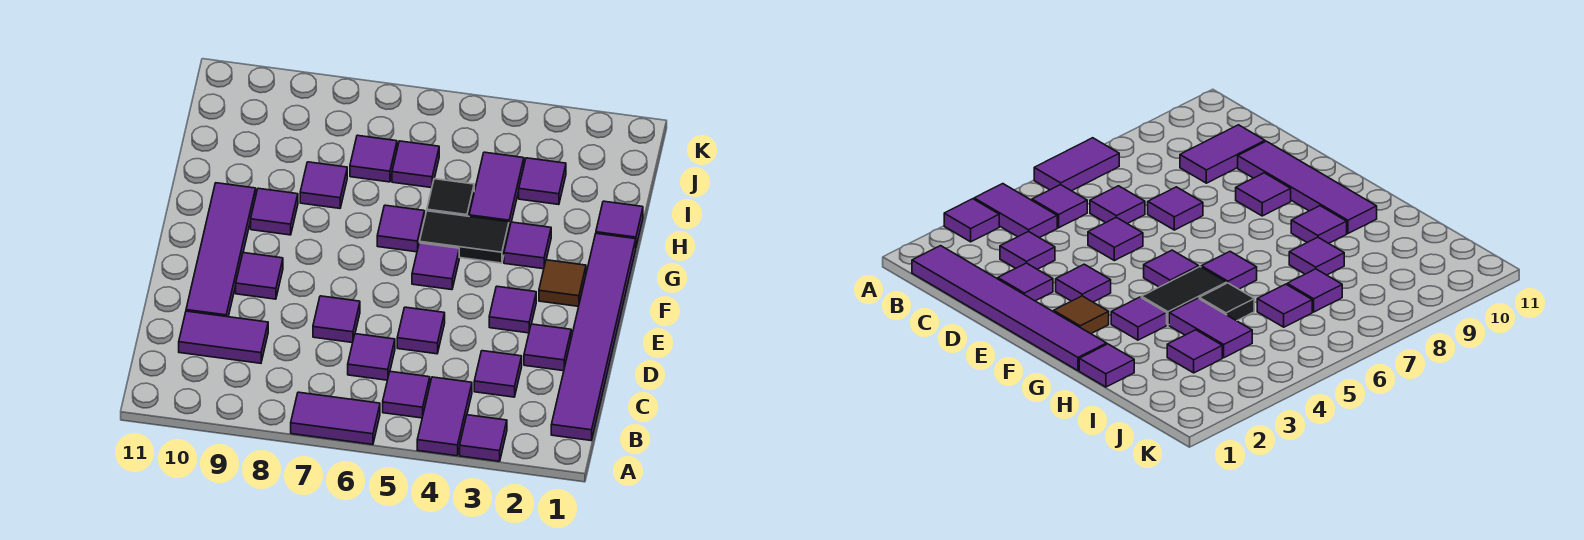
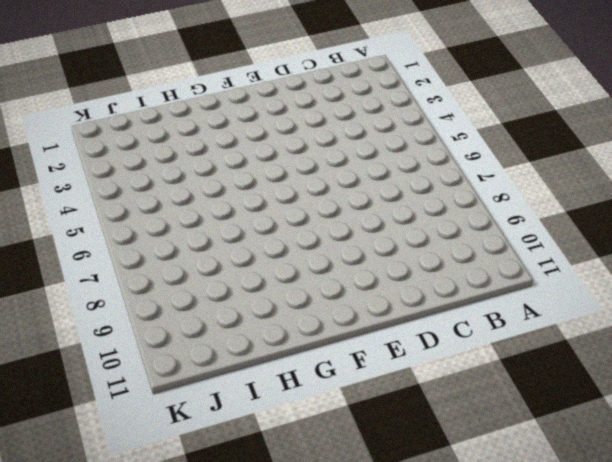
none -> purple tile A3 level 1
none -> purple tile A4:B4 level 1
none -> purple tile A6:A7 level 1

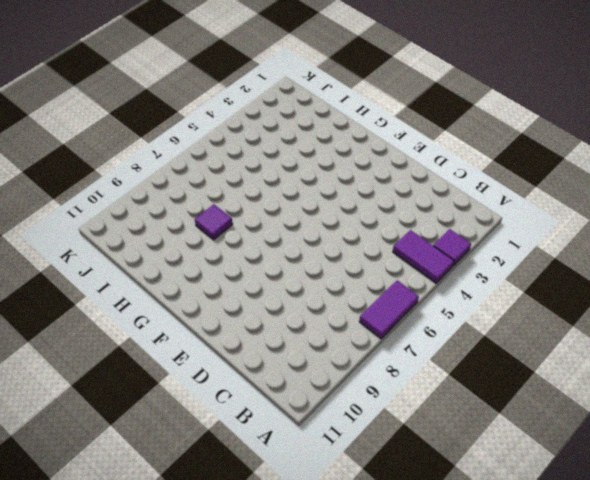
none -> purple tile B1:G1 level 1
none -> purple tile B5 level 1
none -> purple tile C3 level 1

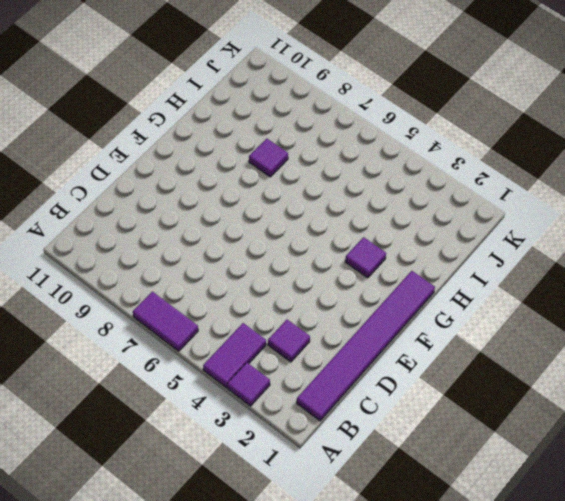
none -> purple tile B5 level 1
none -> purple tile C6 level 1
none -> purple tile C9:C10 level 1

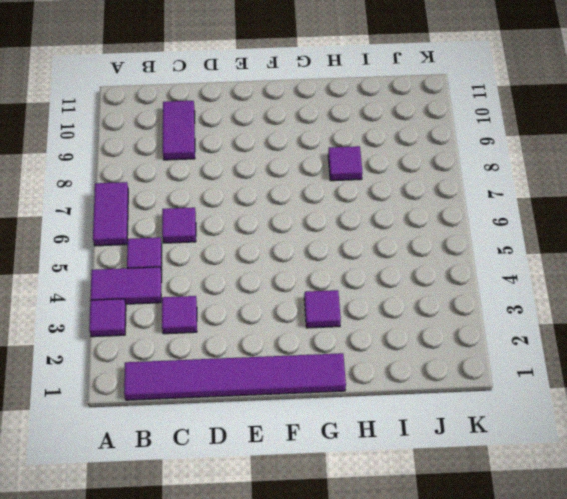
none -> purple tile D2 level 1
none -> purple tile D5 level 1
none -> purple tile D7 level 1

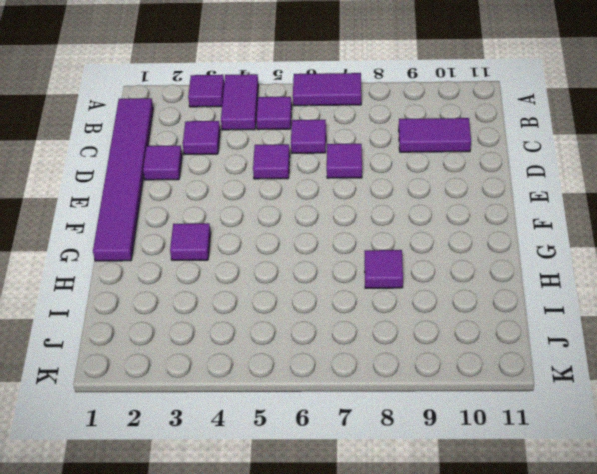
none -> purple tile D10:G10 level 1
none -> purple tile E3 level 1
none -> purple tile E9 level 1

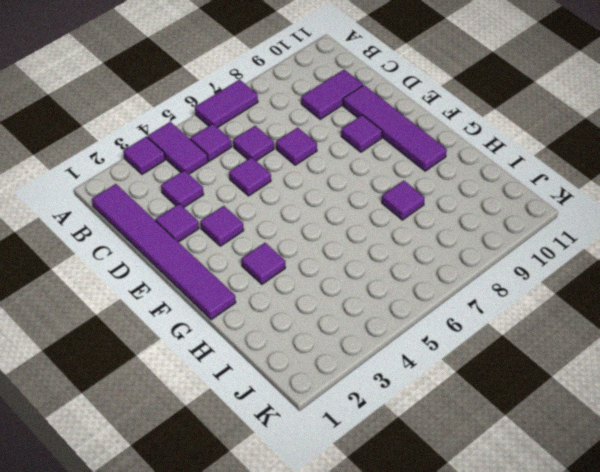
none -> brown tile F2 level 1
none -> purple tile F5 level 1
none -> black tile G4:G5 level 1

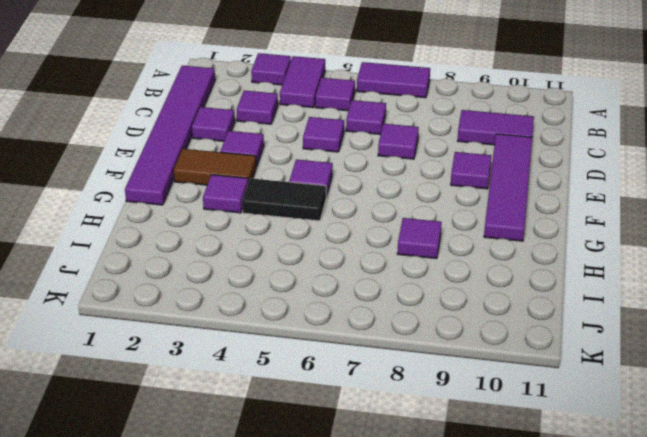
brown tile F2:F3 level 1 -> brown tile F2 level 1
none -> purple tile G6 level 1
none -> purple tile G9 level 1
none -> purple tile H1 level 1

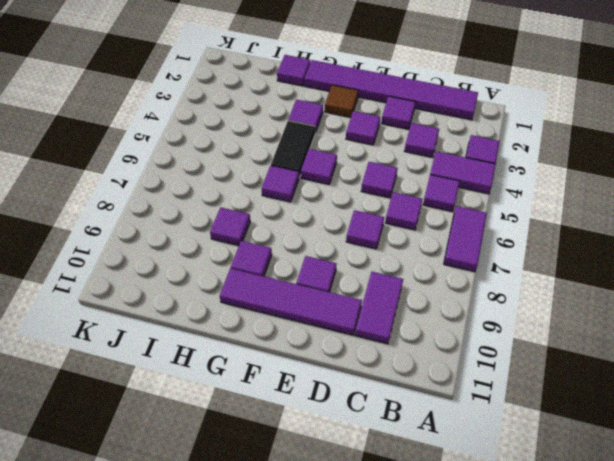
none -> purple tile H4:I4 level 1
none -> black tile H5 level 1
none -> purple tile I3 level 1

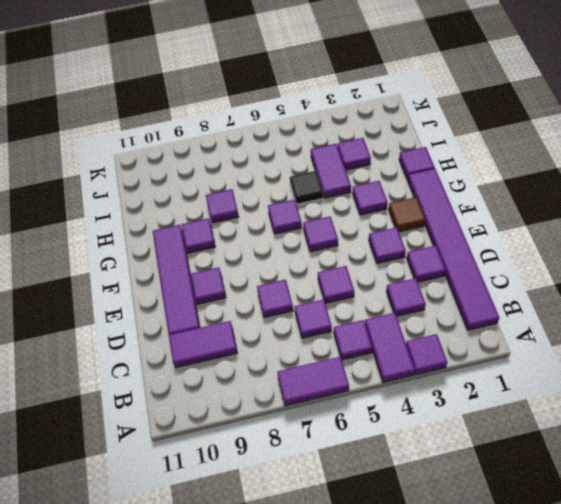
none -> black tile G4:G5 level 1
none -> purple tile I6 level 1
none -> purple tile I7 level 1

